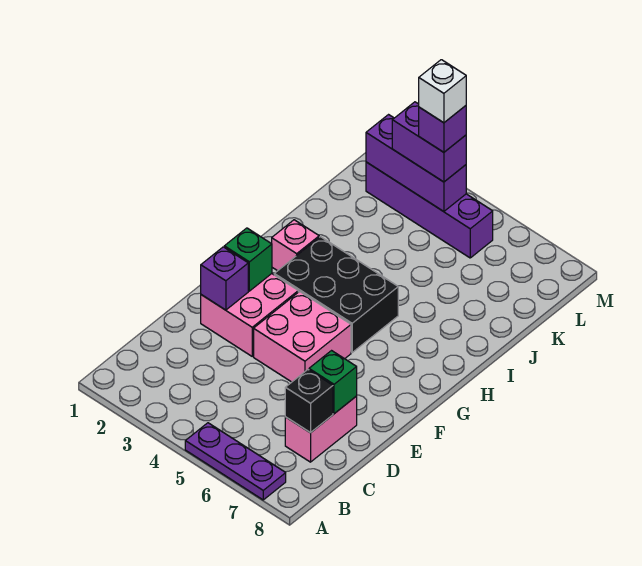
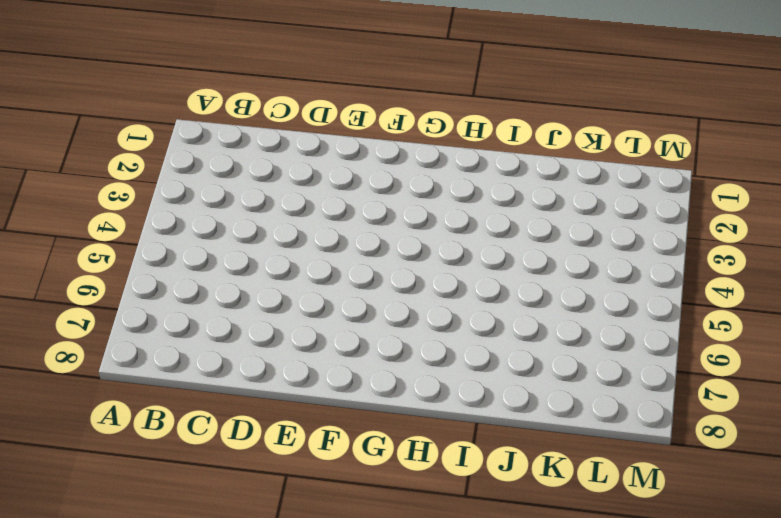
none -> purple plate A5:A7 level 1
none -> pink brick C7:D7 level 1
none -> pink brick E2:F3 level 1

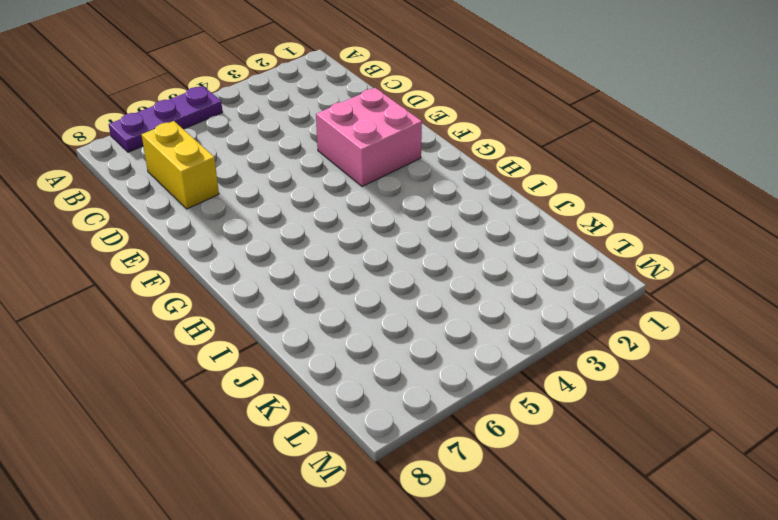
yellow brick C7:D7 level 1 -> pink brick C7:D7 level 1
none -> pink brick E4:F5 level 1
none -> black brick G3:H5 level 1
none -> pink brick H2 level 1

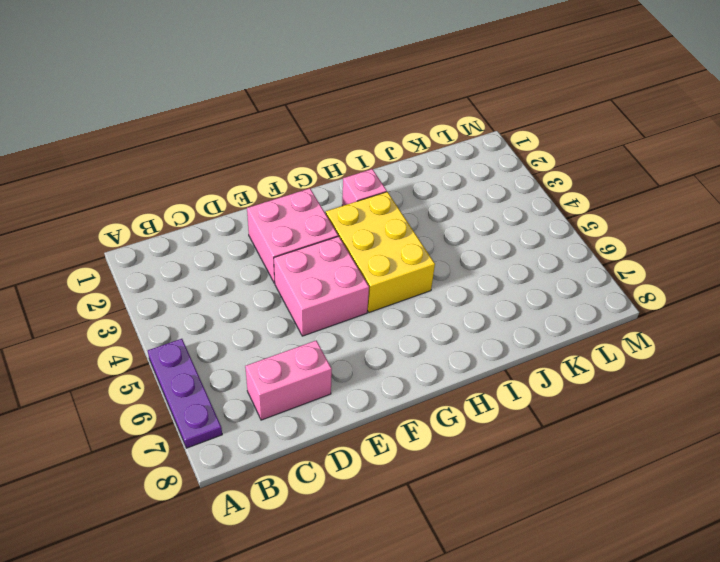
yellow brick G3:H5 level 1 -> black brick G3:H5 level 1
none -> purple brick L2:L5 level 1
none -> black brick C7 level 2
none -> green brick D7 level 2

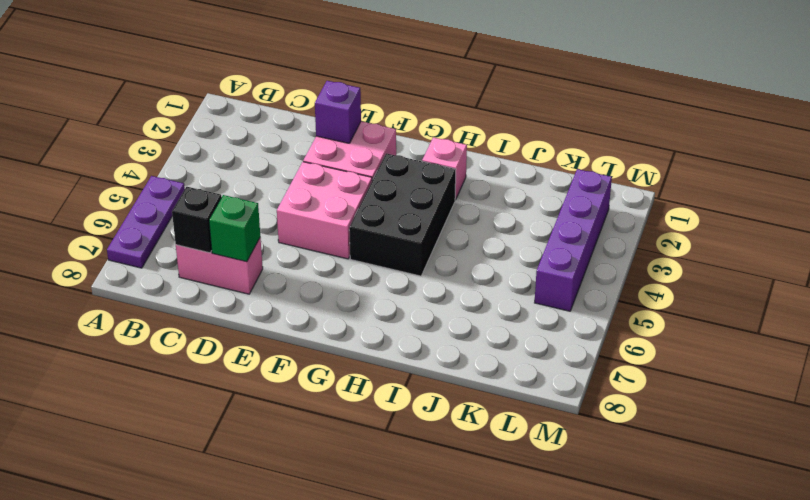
none -> green brick F2 level 2
none -> purple brick L2:L4 level 2
none -> purple brick L3:L4 level 3

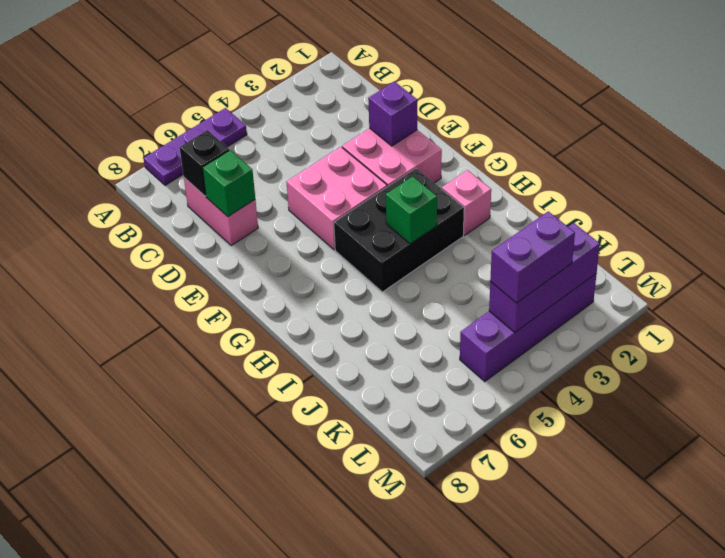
green brick H4 level 2 -> green brick F2 level 2
none -> purple brick L4 level 4
none -> white brick L4 level 5

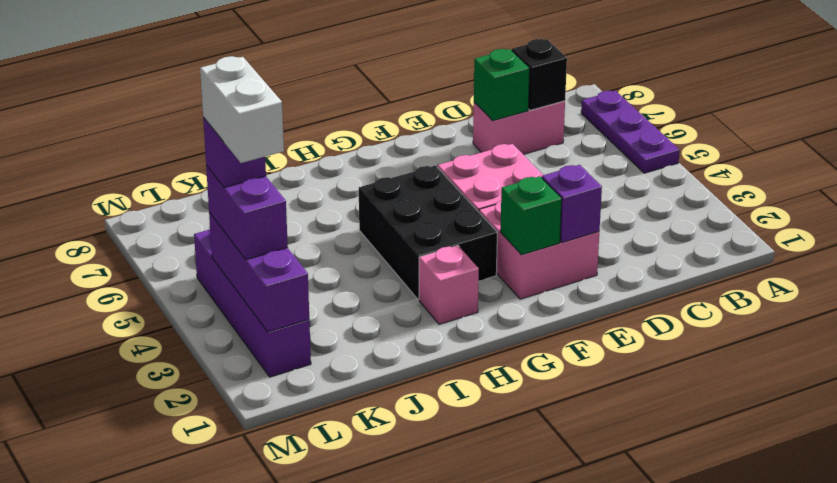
white brick L3:L4 level 5 -> white brick L4 level 5

